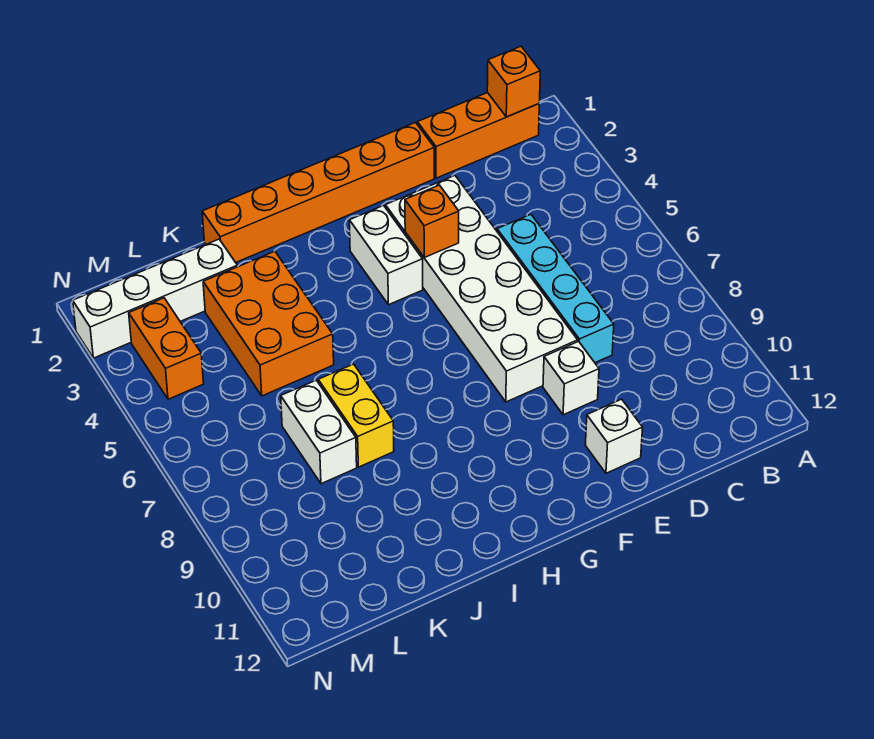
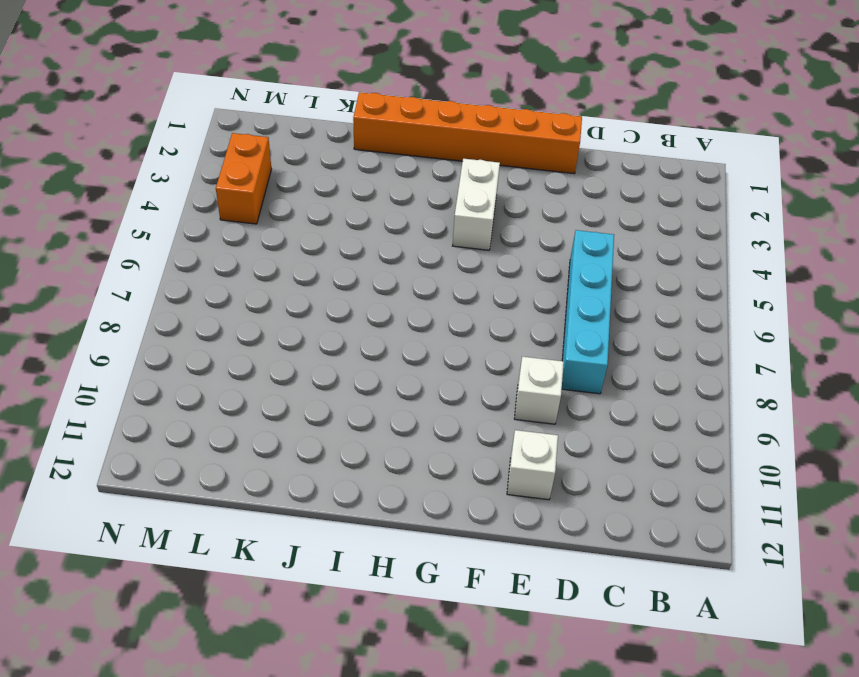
none -> orange brick B1:D1 level 1
none -> white brick E3:F8 level 1
none -> orange brick J3:K5 level 1

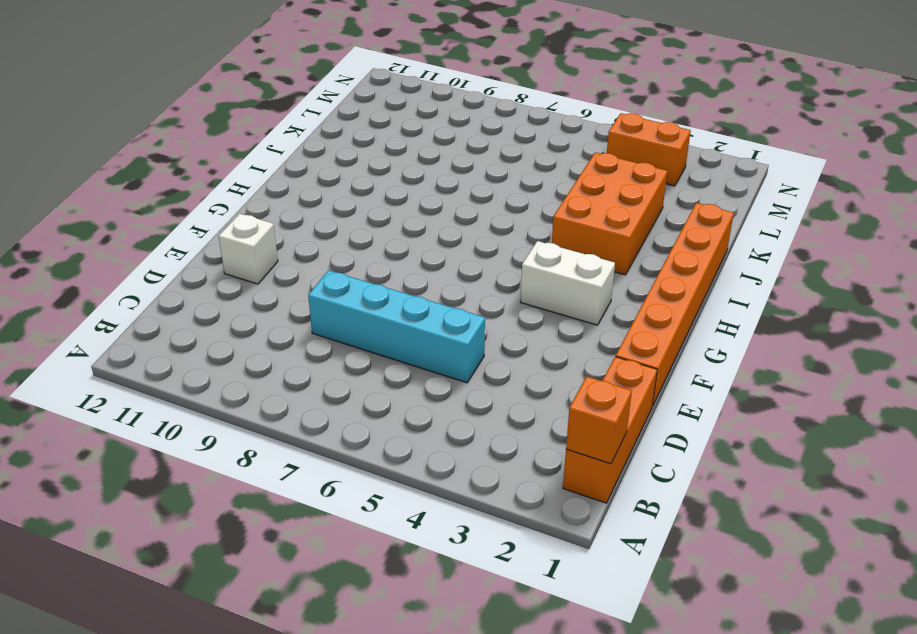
orange brick I3:K4 level 1 -> orange brick J3:K5 level 1
none -> white brick E3:F8 level 1
none -> white brick E9 level 1
none -> yellow brick J7:J8 level 1

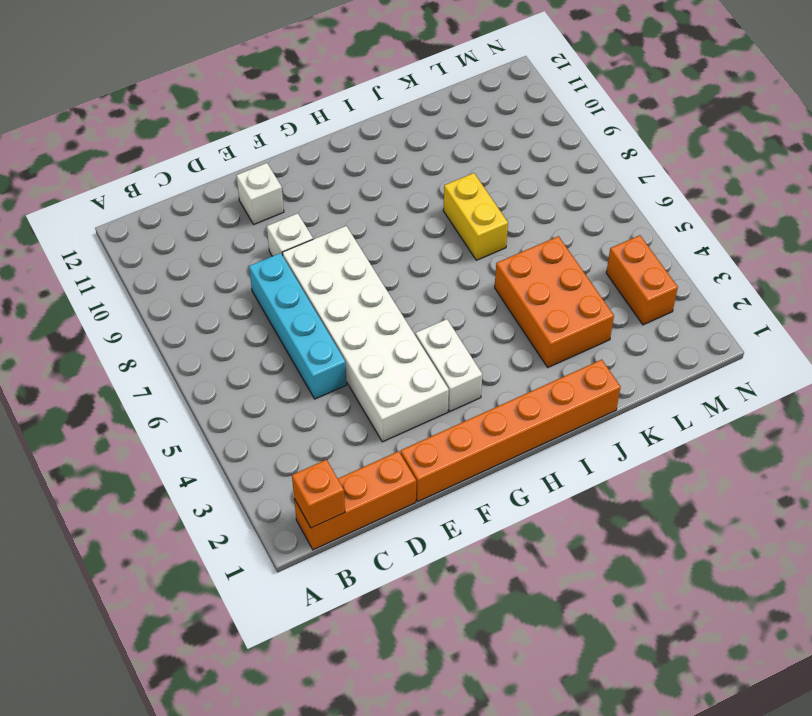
none -> white brick K2:N2 level 1
none -> white brick K7:K8 level 1
none -> orange brick F4 level 2

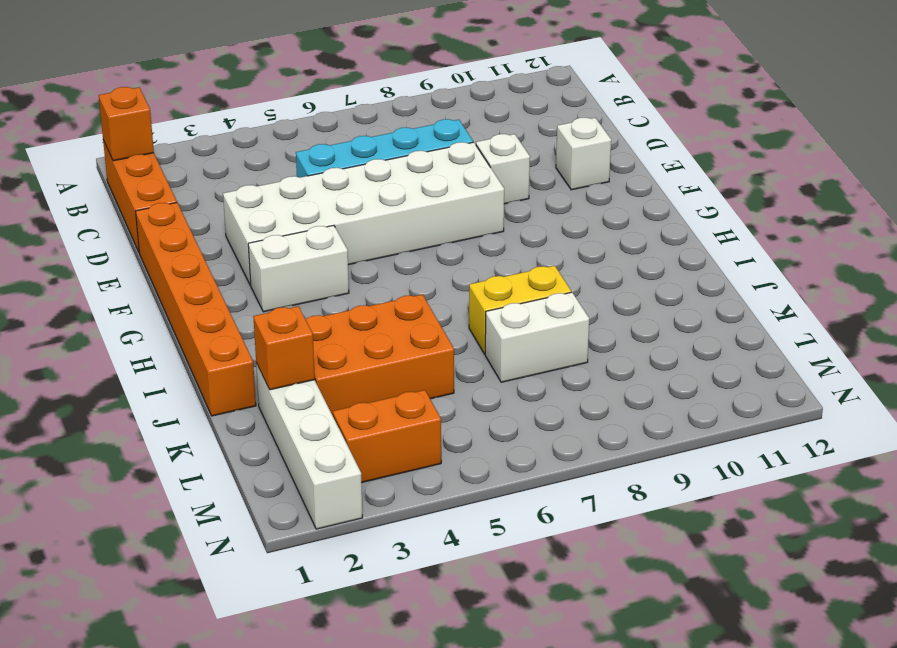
orange brick K2 level 2 -> orange brick F4 level 2

